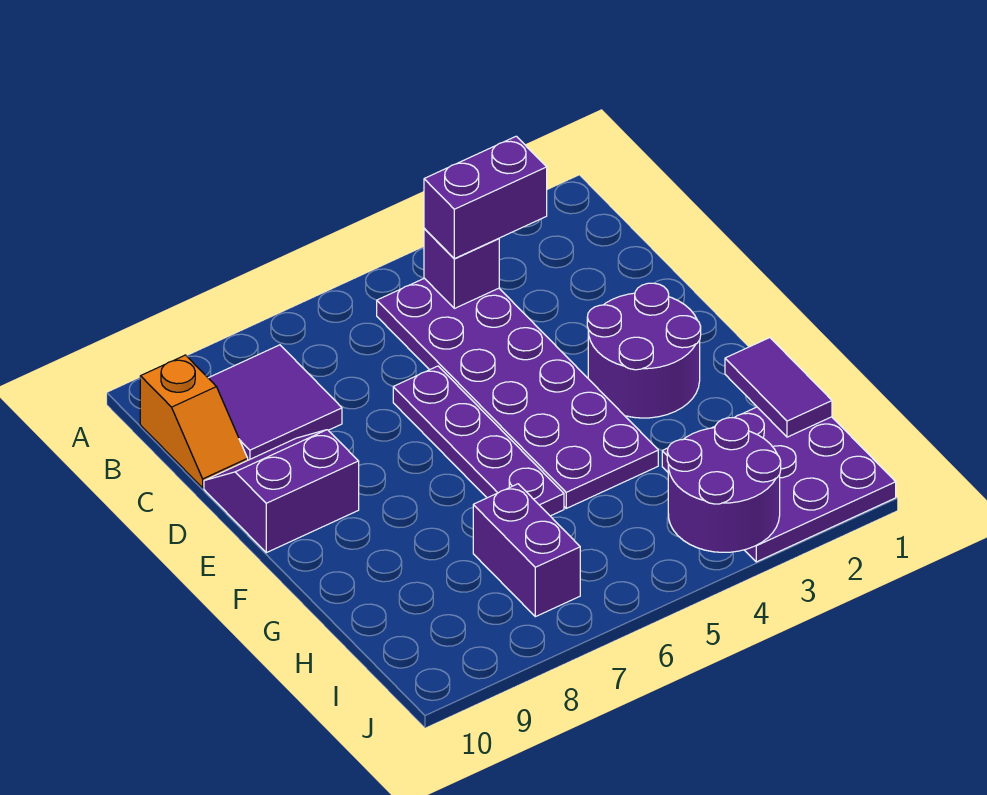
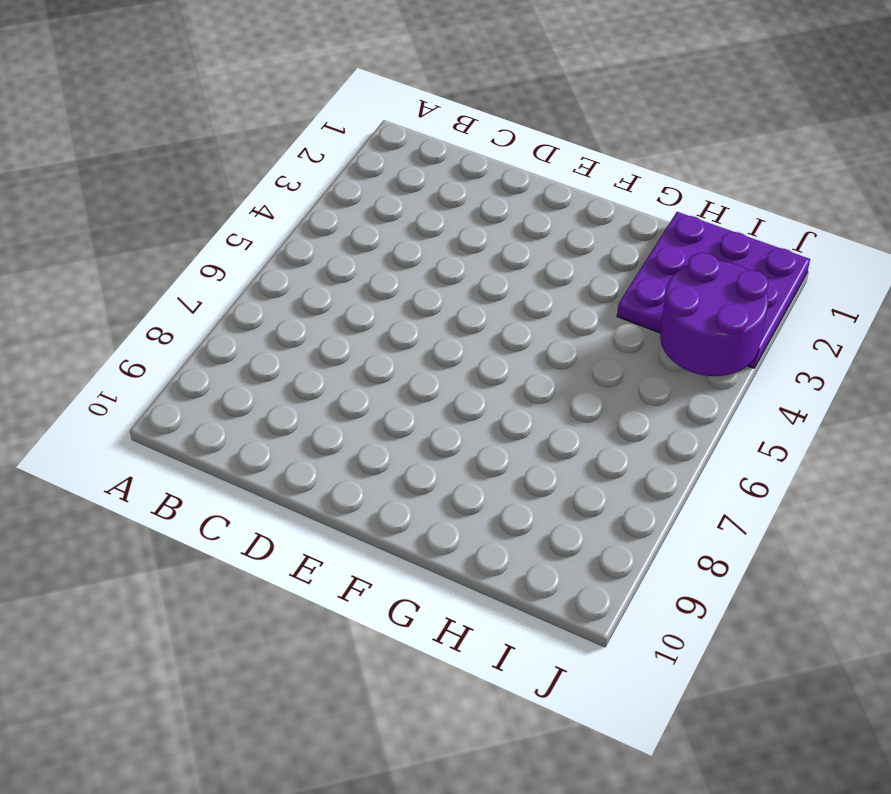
none -> purple plate B4:G5 level 1
none -> purple tile B8:C9 level 1
none -> orange slope B10:C10 level 1 top B

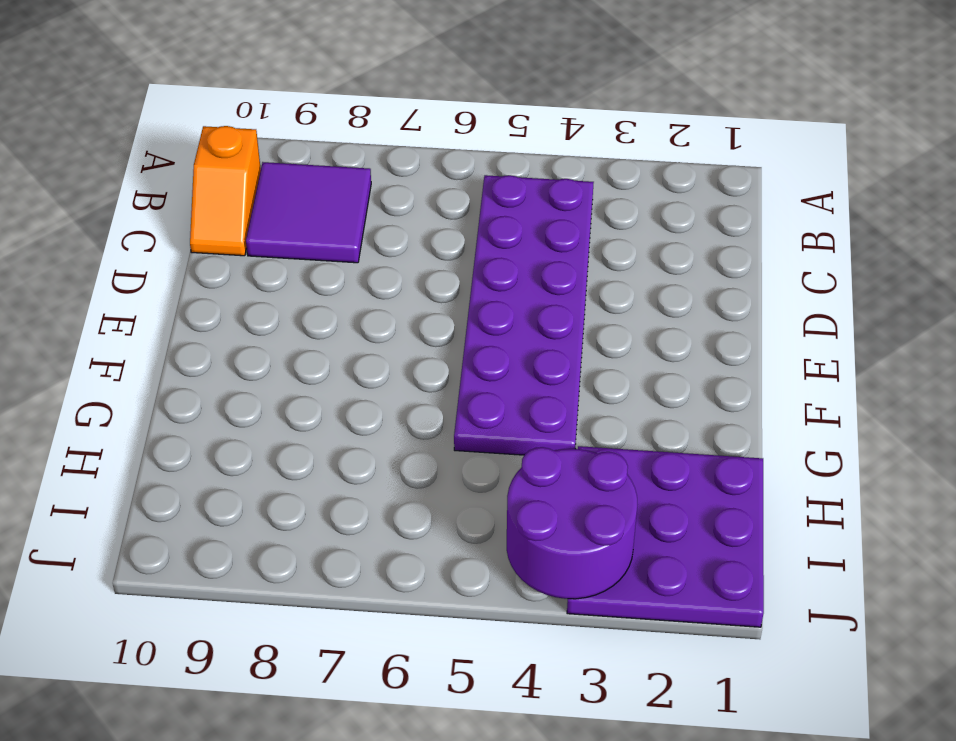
none -> purple plate D6:G6 level 1
none -> purple slope D9:E10 level 1 top E
none -> purple round brick E2:F3 level 1

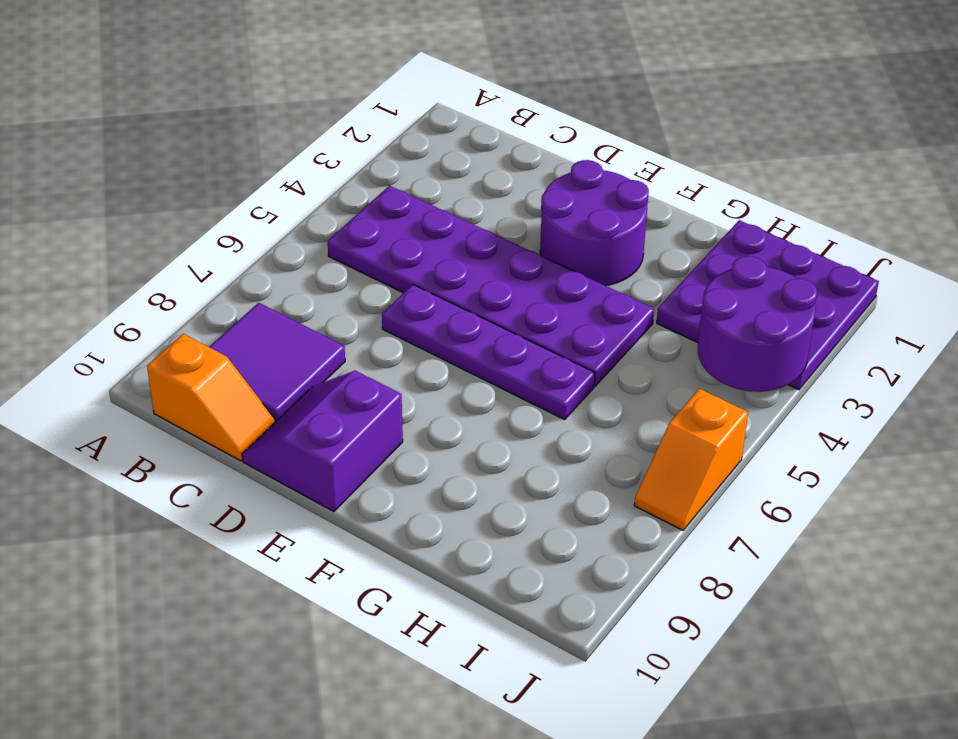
orange slope J6:J7 level 1 top 6 -> none
none -> purple brick H7:I7 level 1
none -> purple brick B4 level 2
none -> purple tile G1:H1 level 2

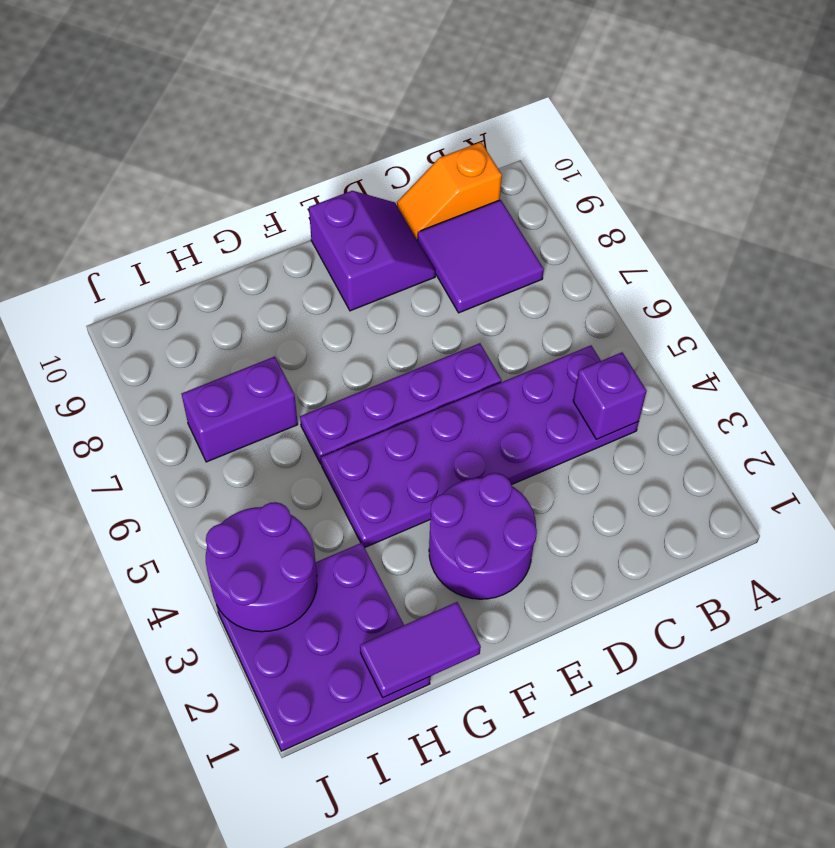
none -> purple brick B3:B4 level 3

